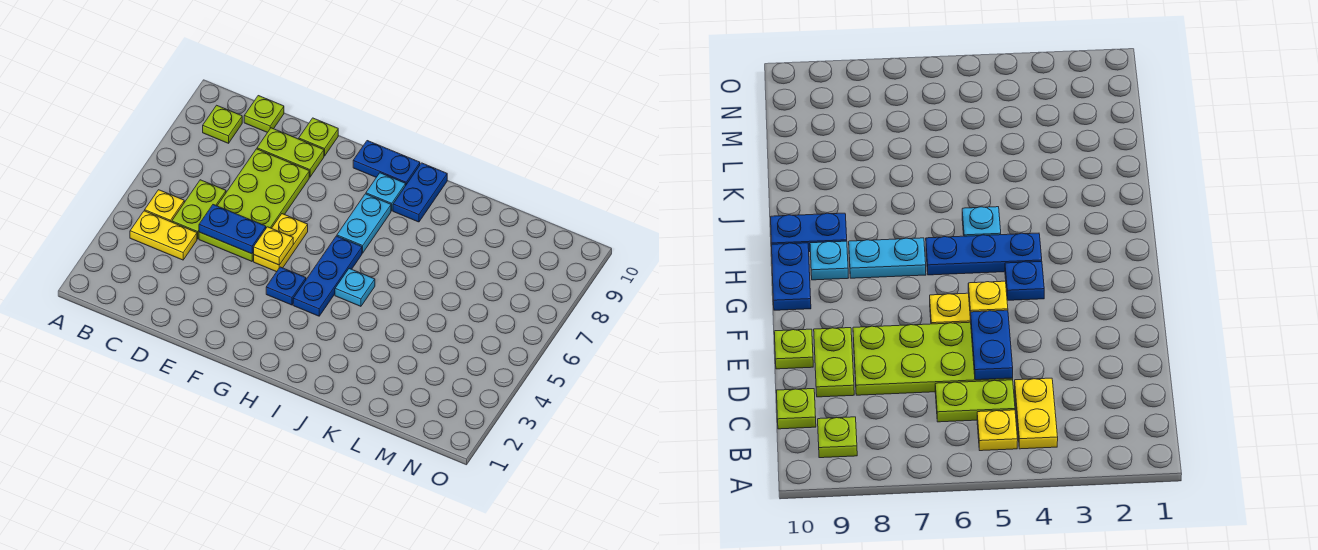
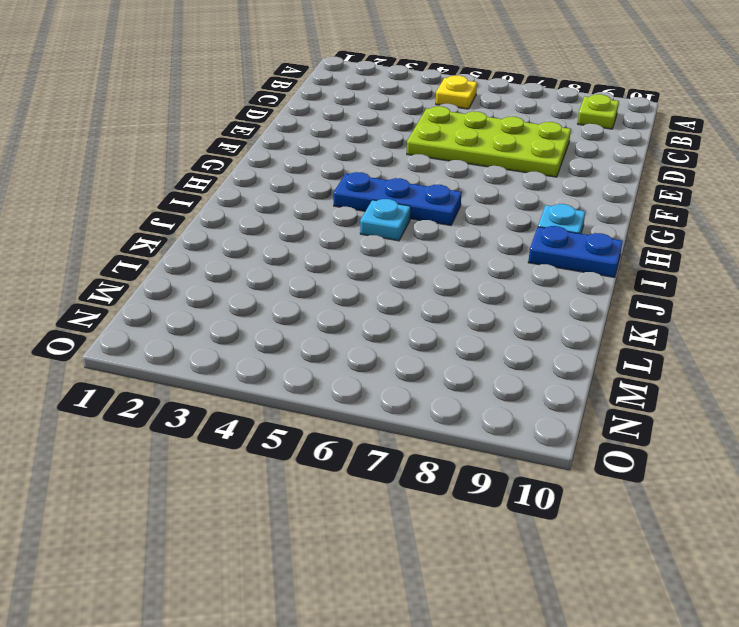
none -> yellow plate B4:C4 level 1
none -> lime plate C5:C6 level 1
none -> lime plate C10 level 1

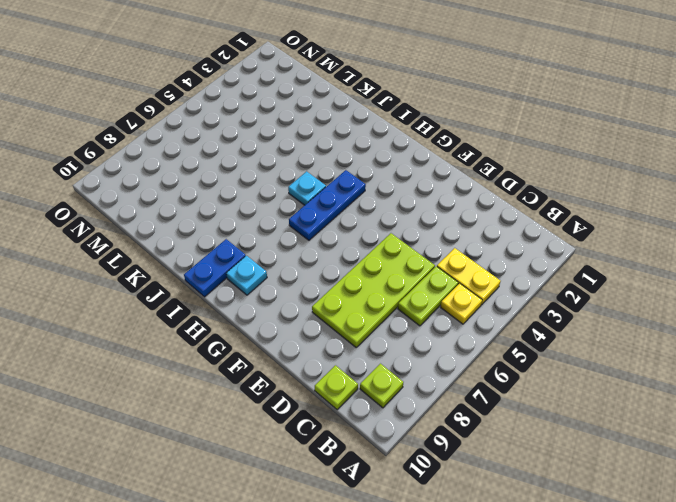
none -> lime plate D9:E9 level 1
none -> lime plate E10 level 1
none -> yellow plate F5:F6 level 1

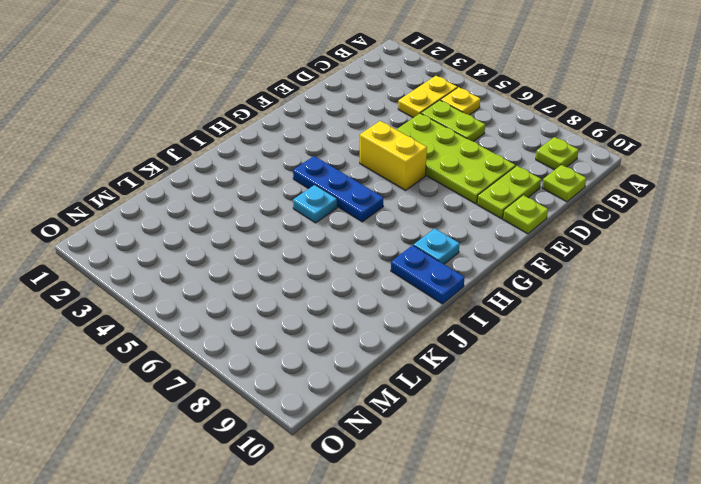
yellow brick F5:F6 level 1 -> yellow plate F5:F6 level 1
none -> blue plate G4 level 1
none -> blue plate G10:H10 level 1
none -> cyan plate H7:H8 level 1

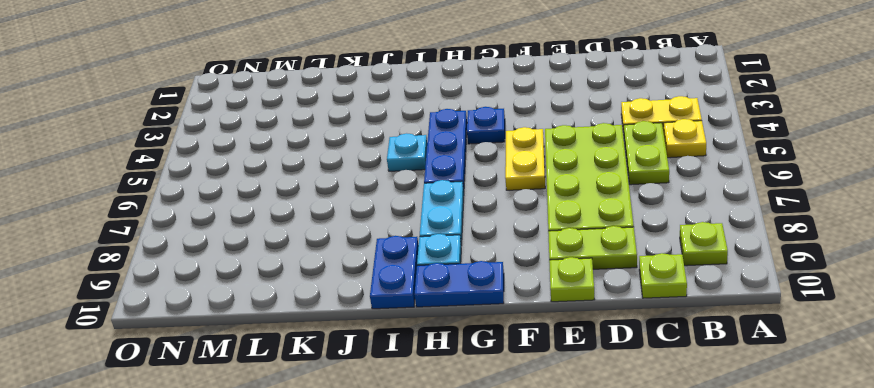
none -> blue plate D5:E5 level 2
none -> yellow plate F5 level 2

